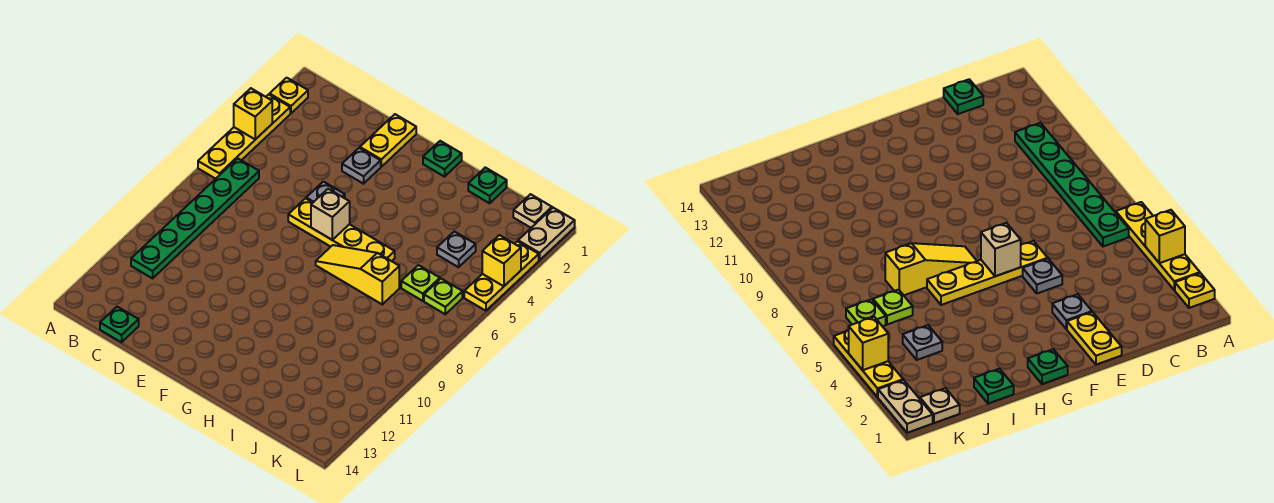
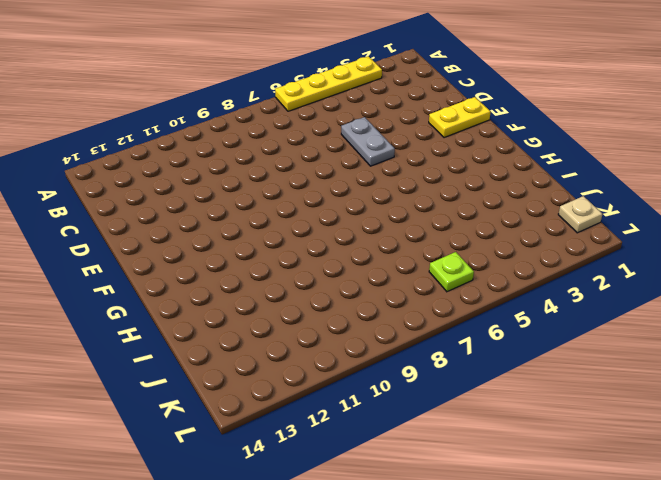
grey plate D5:E5 level 1 -> grey plate E5 level 1
none -> yellow plate A2 level 1
none -> green plate B6:B11 level 1
none -> green plate C14 level 1

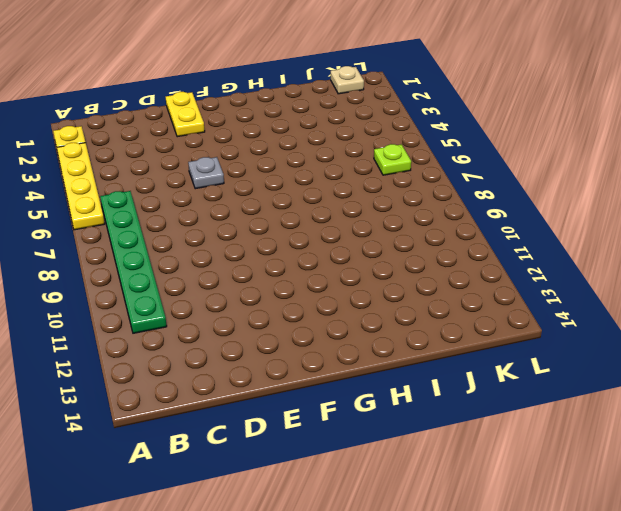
none -> green plate C14 level 1
none -> grey plate E3 level 1
none -> yellow plate E6:H6 level 1

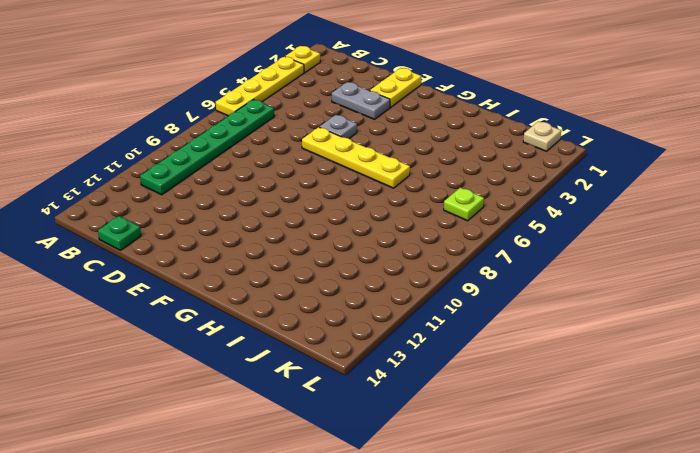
grey plate D3:E3 level 1 -> grey plate E3 level 1
none -> green plate G1 level 1
none -> yellow slope G7:I7 level 1 top I
none -> green plate I1 level 1

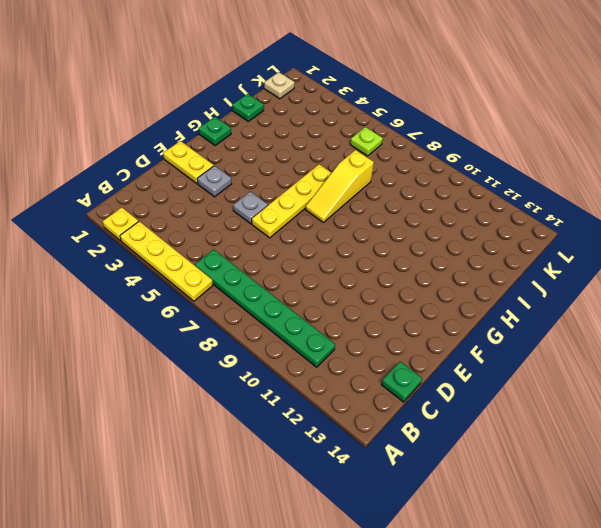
none -> grey plate J4 level 1
none -> lime plate J6 level 1
none -> tan plate L1:L2 level 1

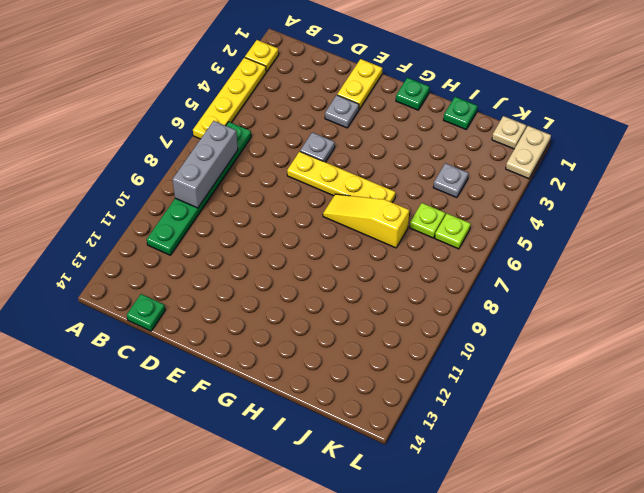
grey brick B7:B9 level 2 -> none
none -> yellow plate L3:L5 level 1
none -> yellow brick A4 level 2
none -> tan brick F6 level 2

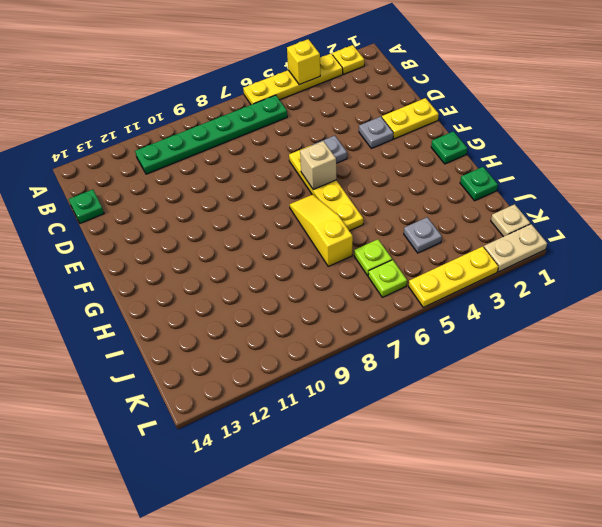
none -> yellow brick L4 level 2

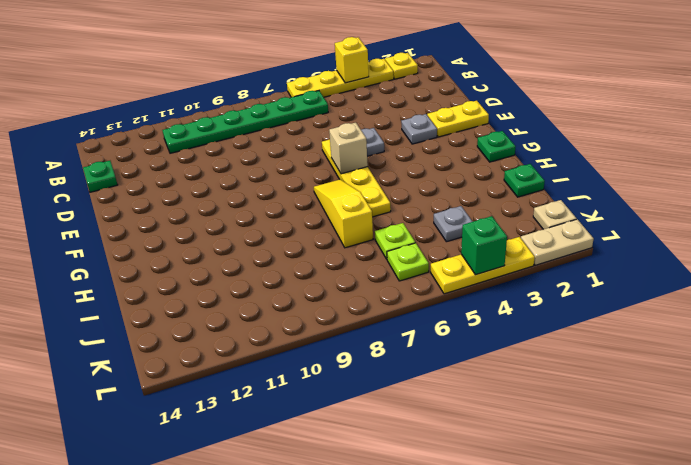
green brick L4 level 2 -> yellow brick L4 level 2

